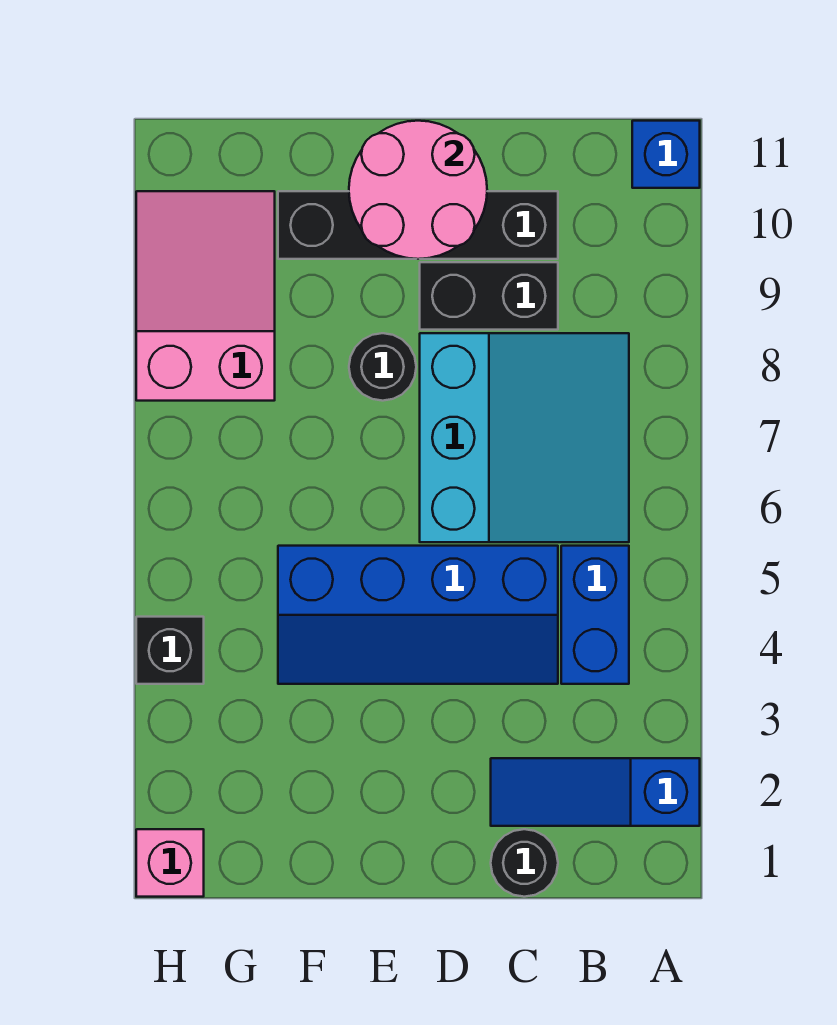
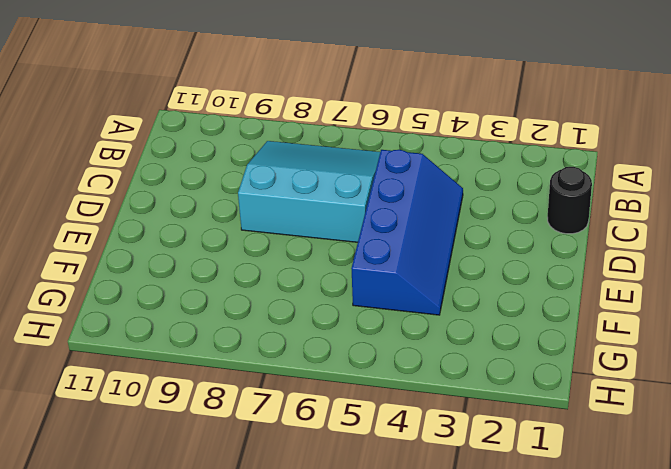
none -> blue slope A2:C2 level 1 top A
none -> blue brick A11 level 1
none -> blue brick B4:B5 level 1

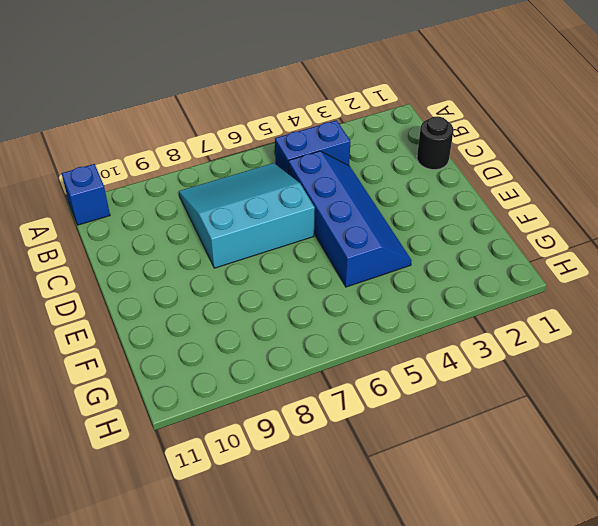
none -> blue slope A2:C2 level 1 top A
none -> black brick C9:D9 level 1
none -> black brick C10:F10 level 1

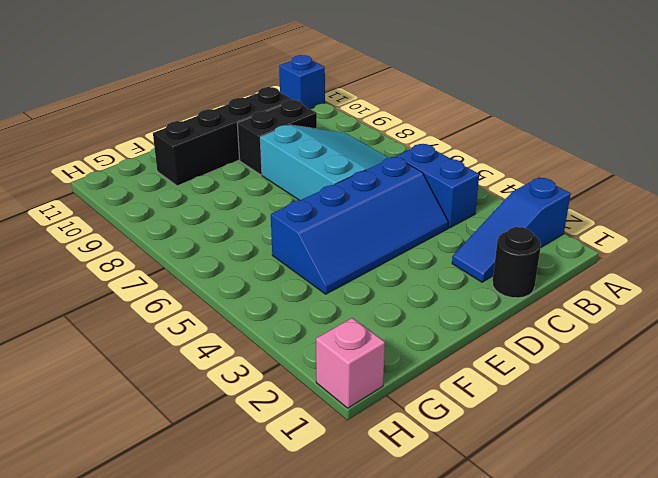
none -> black round brick E8 level 1
none -> pink slope G8:H10 level 1 top 8
none -> black brick H4 level 1

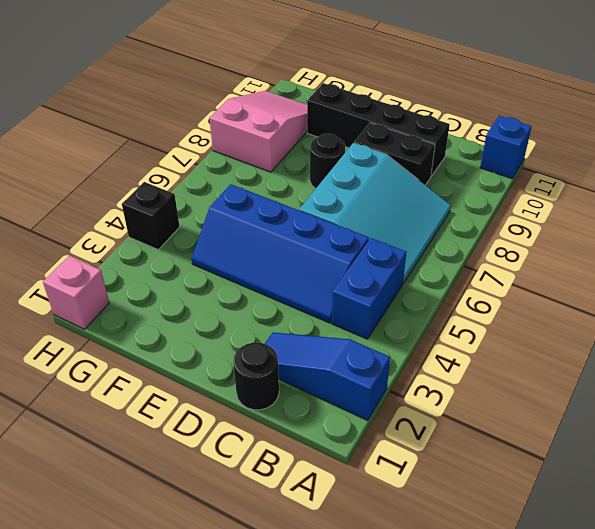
none -> pink round brick D10:E11 level 2

